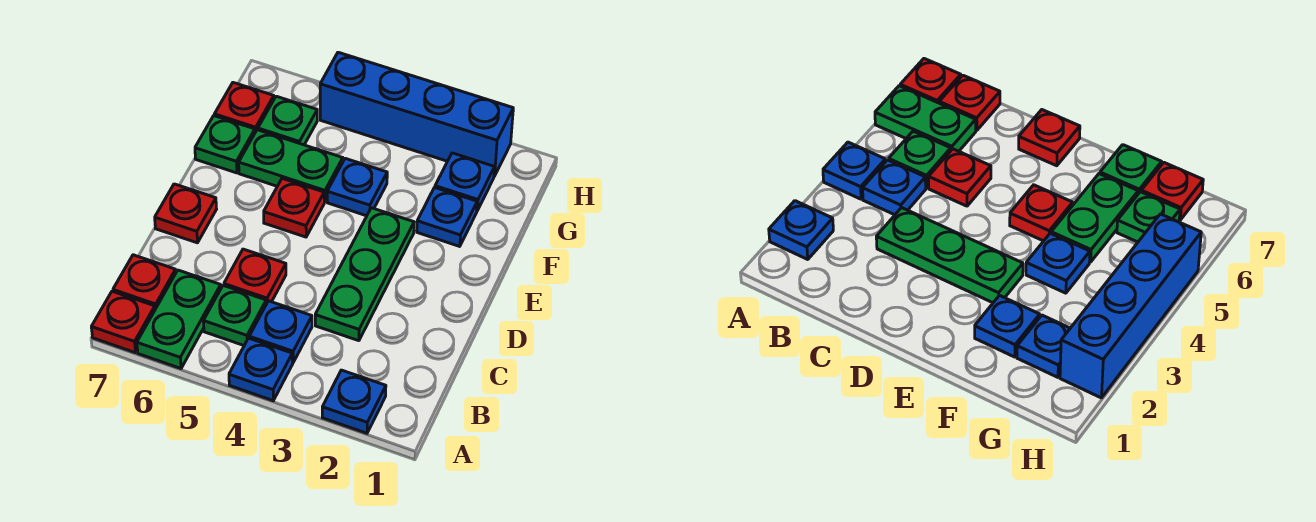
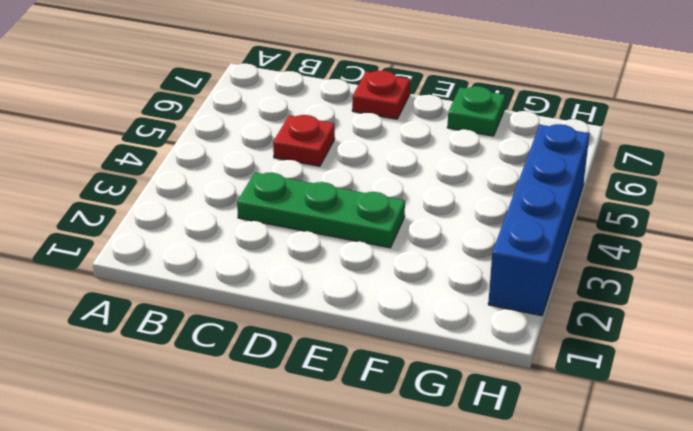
none -> blue plate A2 level 1
none -> blue plate A4 level 1
none -> green plate A6:B6 level 1

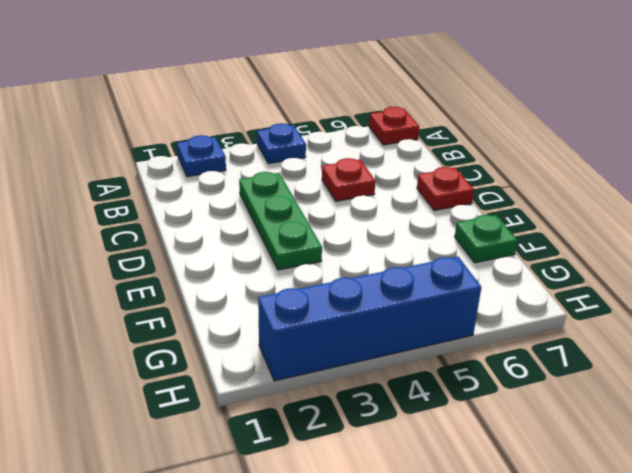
none -> green plate A6:B6 level 1
none -> blue plate B4 level 1
none -> green plate B5 level 1

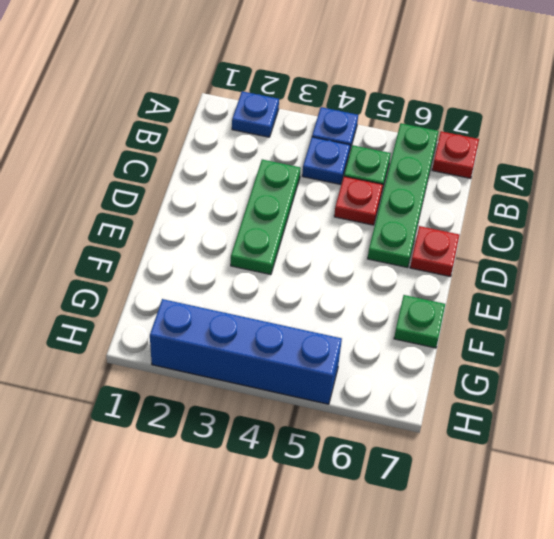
green plate A6:D6 level 1 -> green plate A6:B6 level 1
none -> red plate B7 level 1
none -> red plate E5 level 1
none -> blue plate F2 level 1

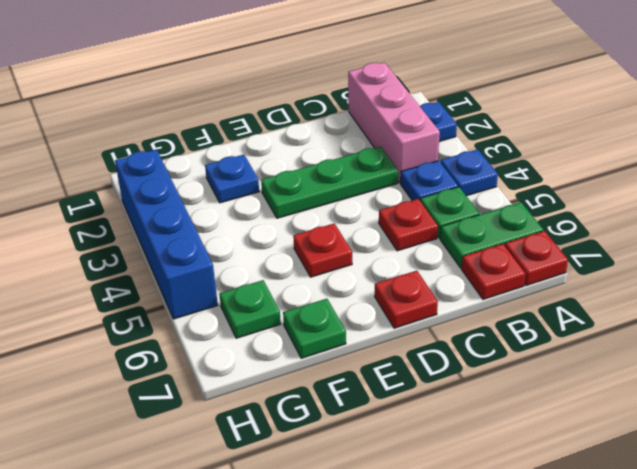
pink brick B1:B3 level 1 -> none
none -> blue plate F4 level 1
none -> green plate F5:F6 level 1
none -> blue plate G2 level 1

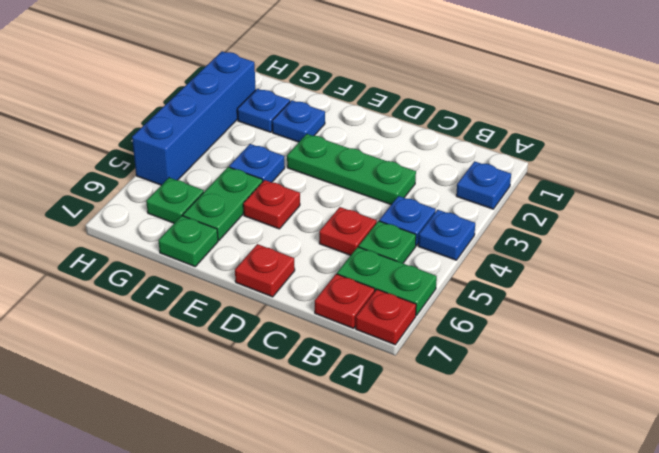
none -> red plate G7 level 1

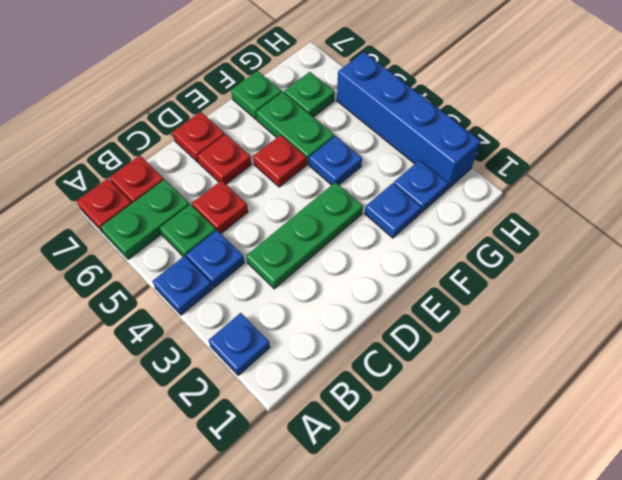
red plate D6 level 1 -> red plate G7 level 1

